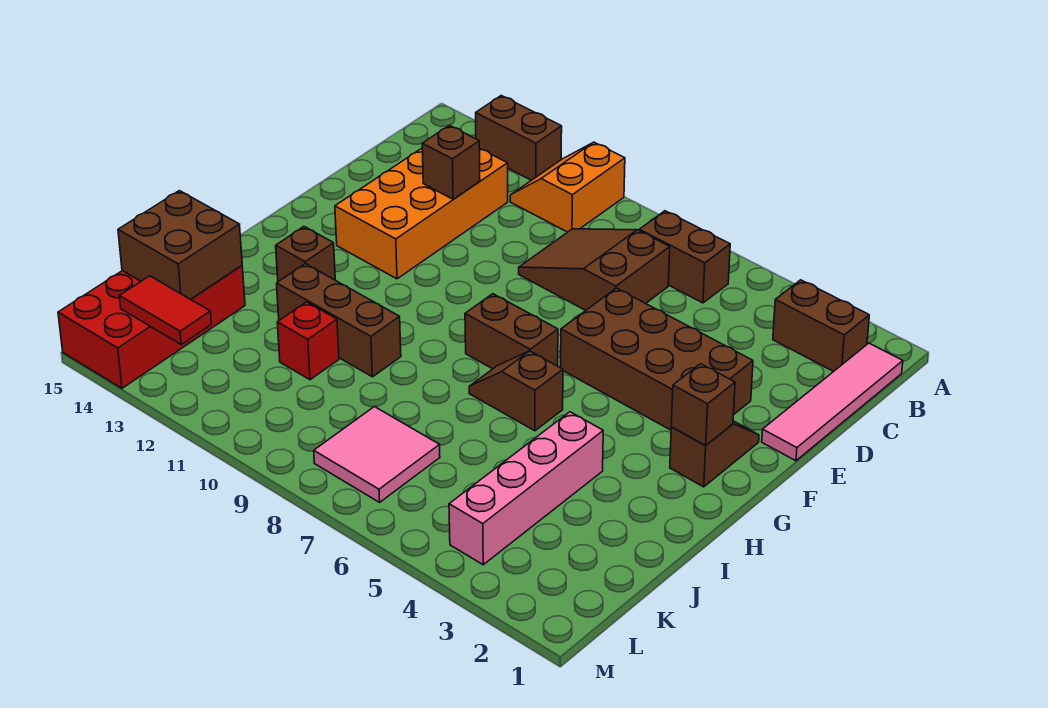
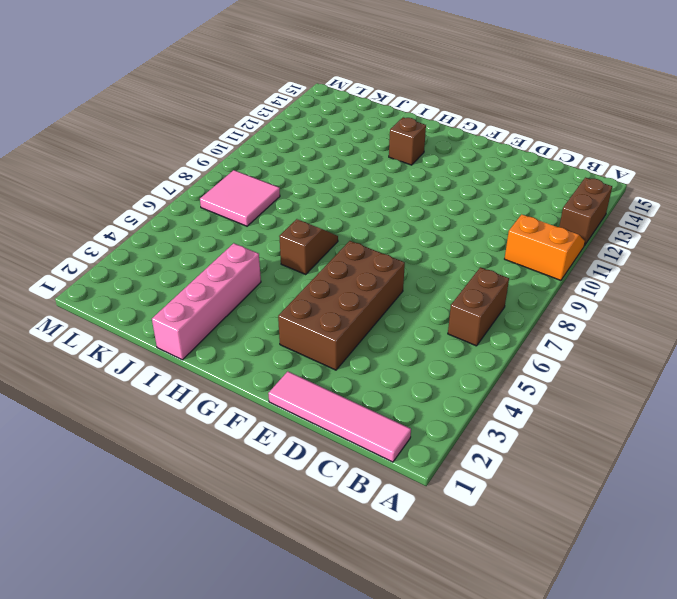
pink brick I1:I4 level 1 -> pink brick I4:L4 level 1
none -> brown brick B2:B3 level 1
none -> brown slope C7:D9 level 1 top 7
none -> orange brick C12:F13 level 1

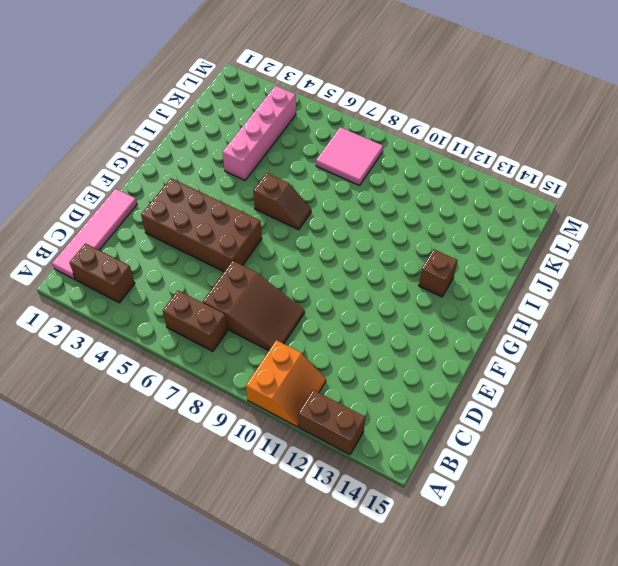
none -> orange brick C12:F13 level 1
none -> brown slope F2:G2 level 1 top G
none -> brown brick G7:G8 level 1

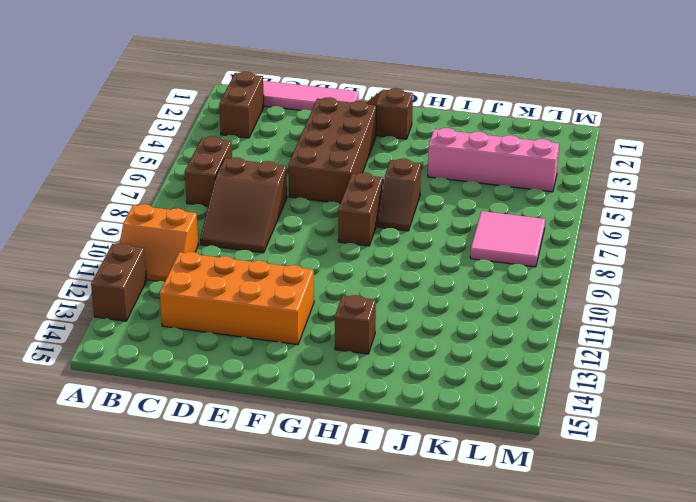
none -> brown brick I10:I12 level 1
none -> red brick J11 level 1
none -> red brick J14:M15 level 1

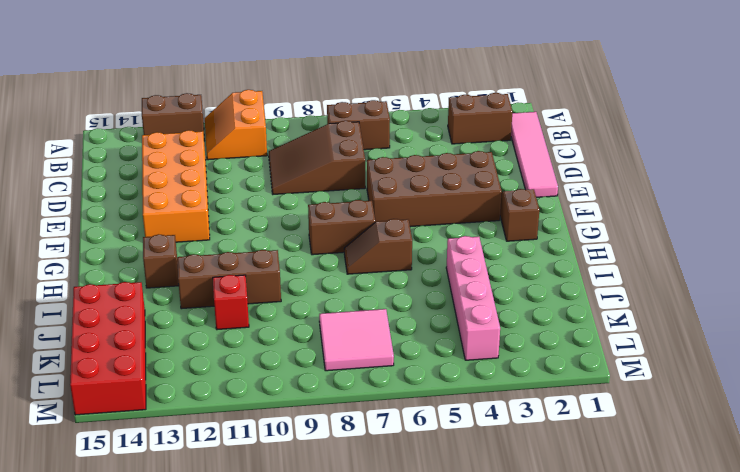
none -> brown brick D12 level 2
none -> brown brick G2 level 2
none -> brown brick J14:K15 level 2

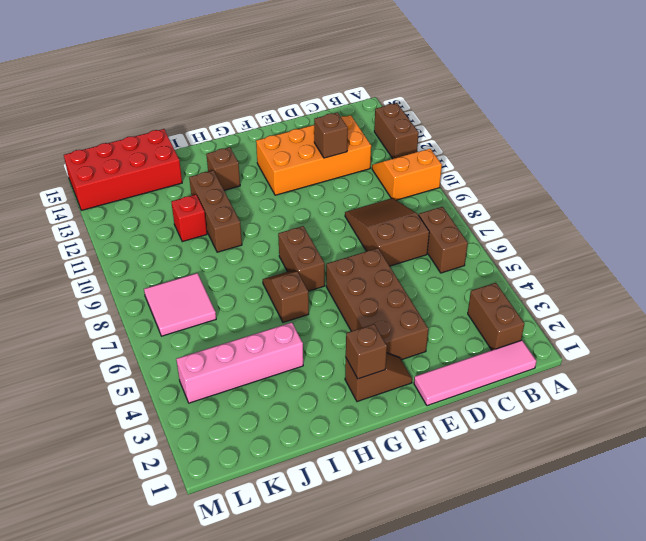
none -> brown brick J14:K15 level 2
none -> red tile L13:L14 level 2

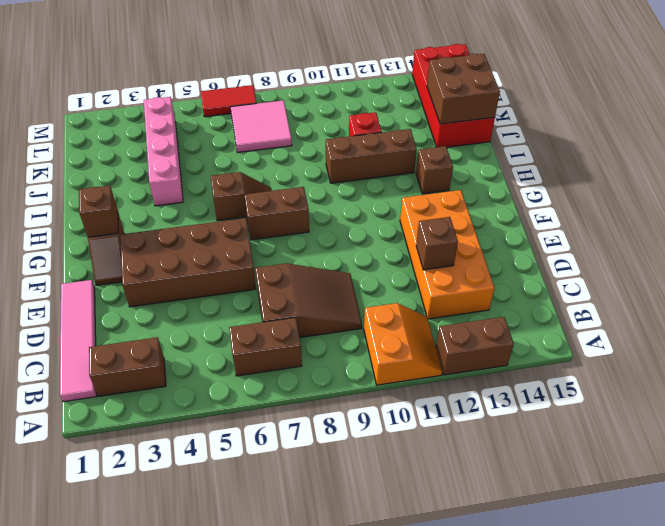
red tile M6:M7 level 1 -> red tile L13:L14 level 2

